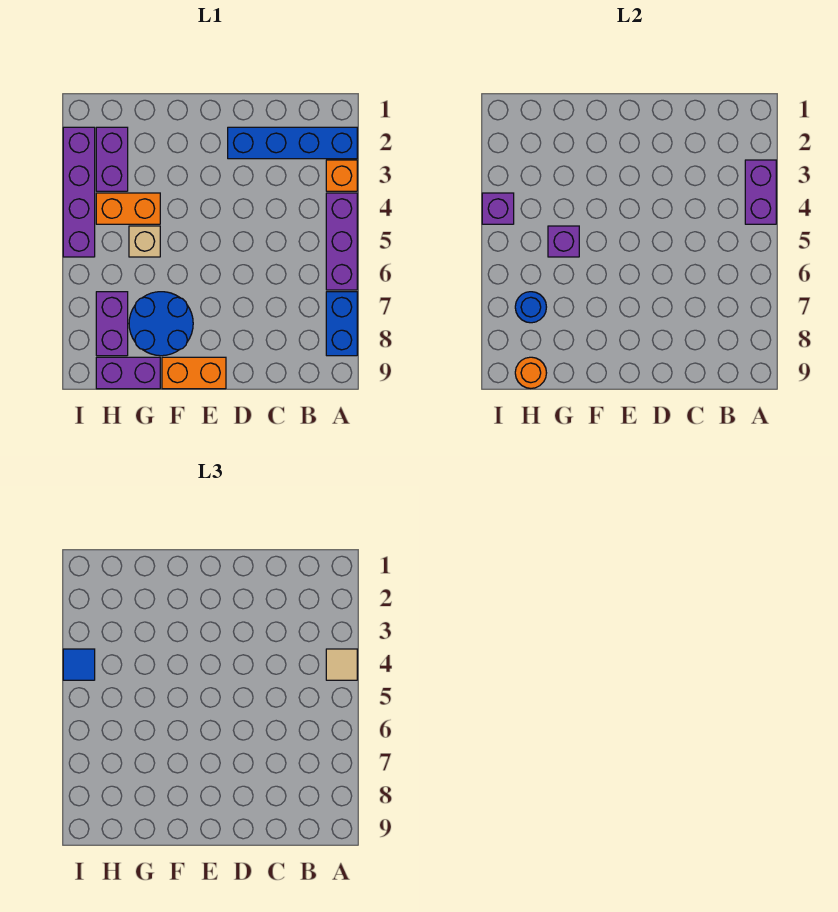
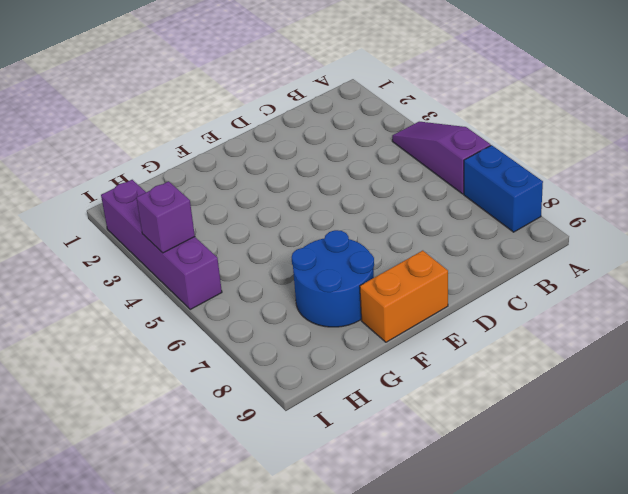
purple slope A4:A6 level 1 top 6 -> purple brick A4:A6 level 1
none -> blue brick A2:D2 level 1
none -> orange brick A3 level 1
none -> orange brick G4:H4 level 1

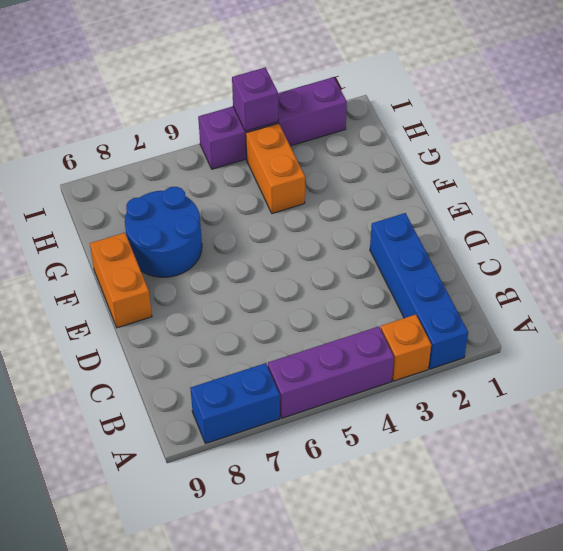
none -> tan brick G5 level 1
none -> purple brick G9:H9 level 1
none -> purple brick H2:H3 level 1

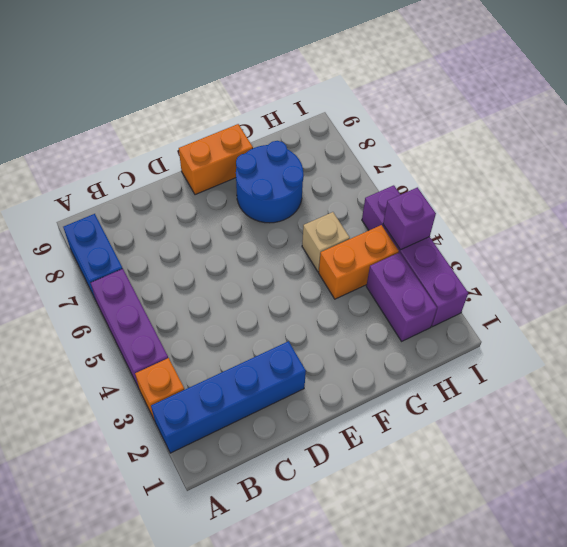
none -> purple brick G9:H9 level 1
none -> purple brick H7:H8 level 1
none -> purple brick A3:A4 level 2

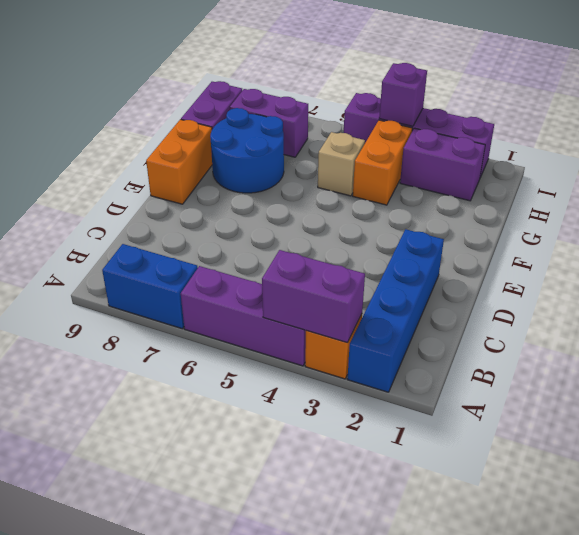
none -> purple brick G5 level 2
none -> blue round brick H7 level 2
none -> orange round brick H9 level 2

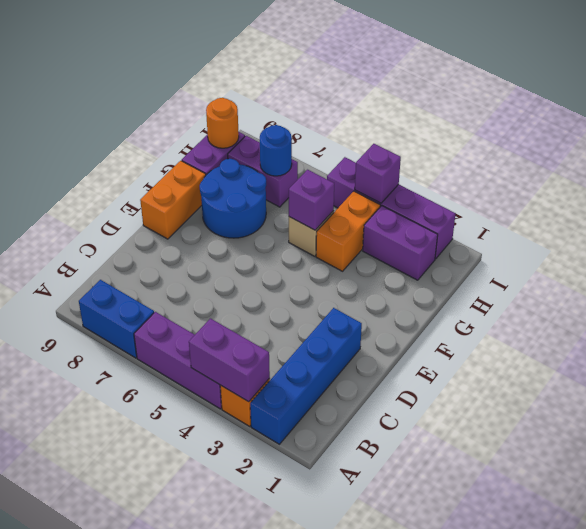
none -> tan tile A4 level 3
none -> blue tile I4 level 3

